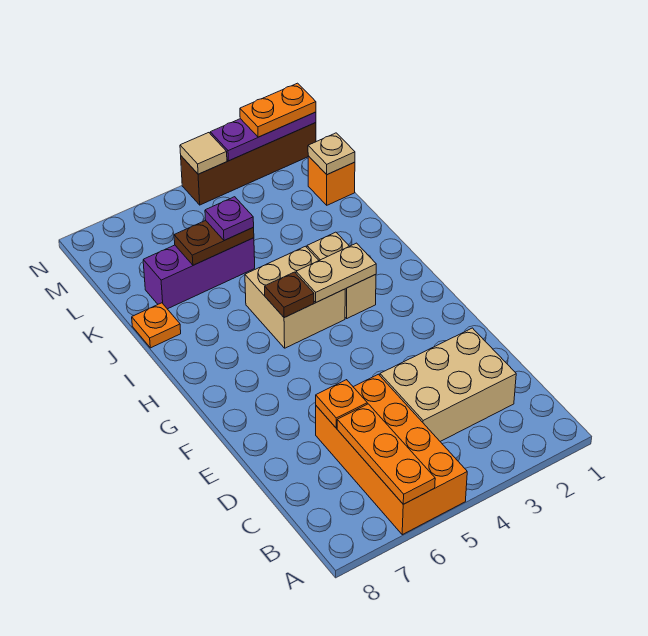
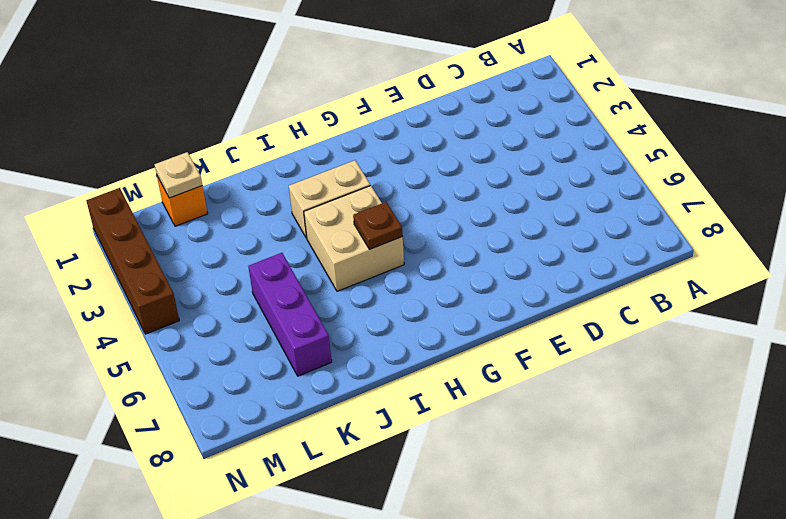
none -> orange brick A5:D6 level 1
none -> tan brick C2:D4 level 1
none -> orange plate J8 level 1

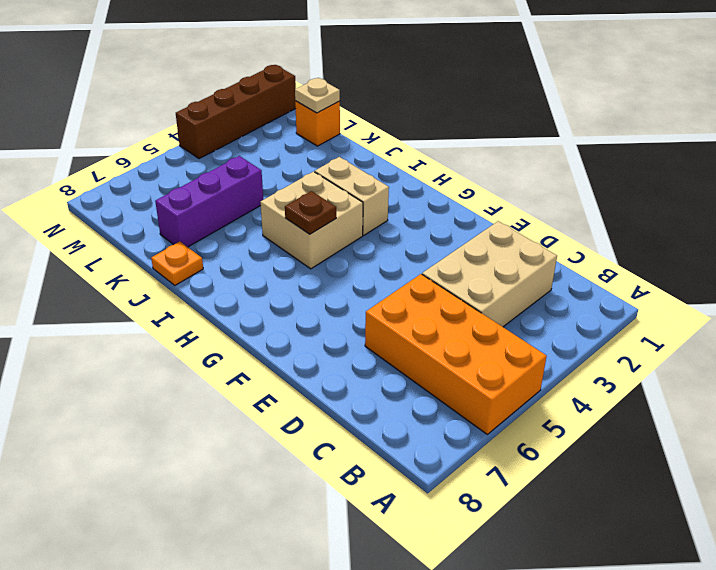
none -> orange plate A6:C6 level 2
none -> orange plate D6 level 2
none -> tan plate H3:H4 level 2

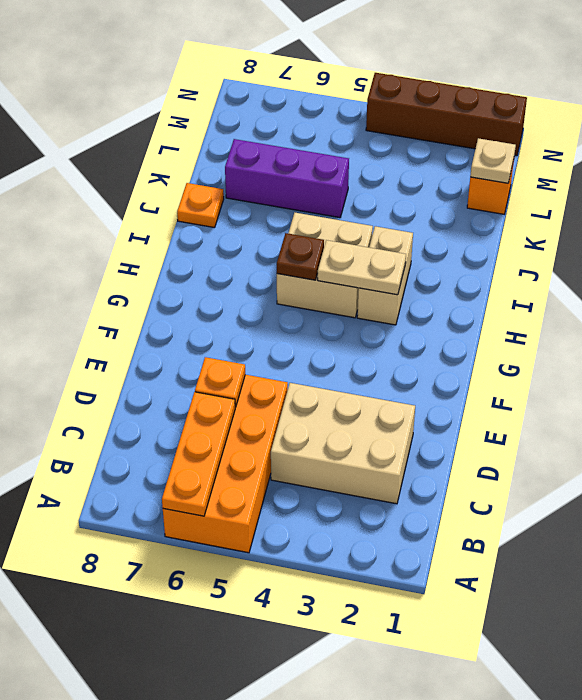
none -> brown plate K5:K6 level 2
none -> purple plate N1:N3 level 2
none -> tan tile N4 level 2

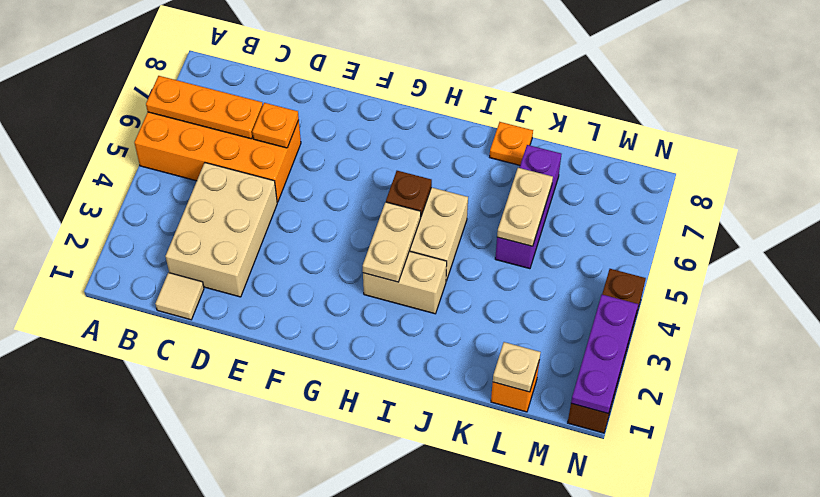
tan tile C1 level 1 -> tan tile N4 level 2
tan plate K5:K6 level 2 -> brown plate K5:K6 level 2
none -> purple plate K5 level 3
none -> orange plate N1:N2 level 3

